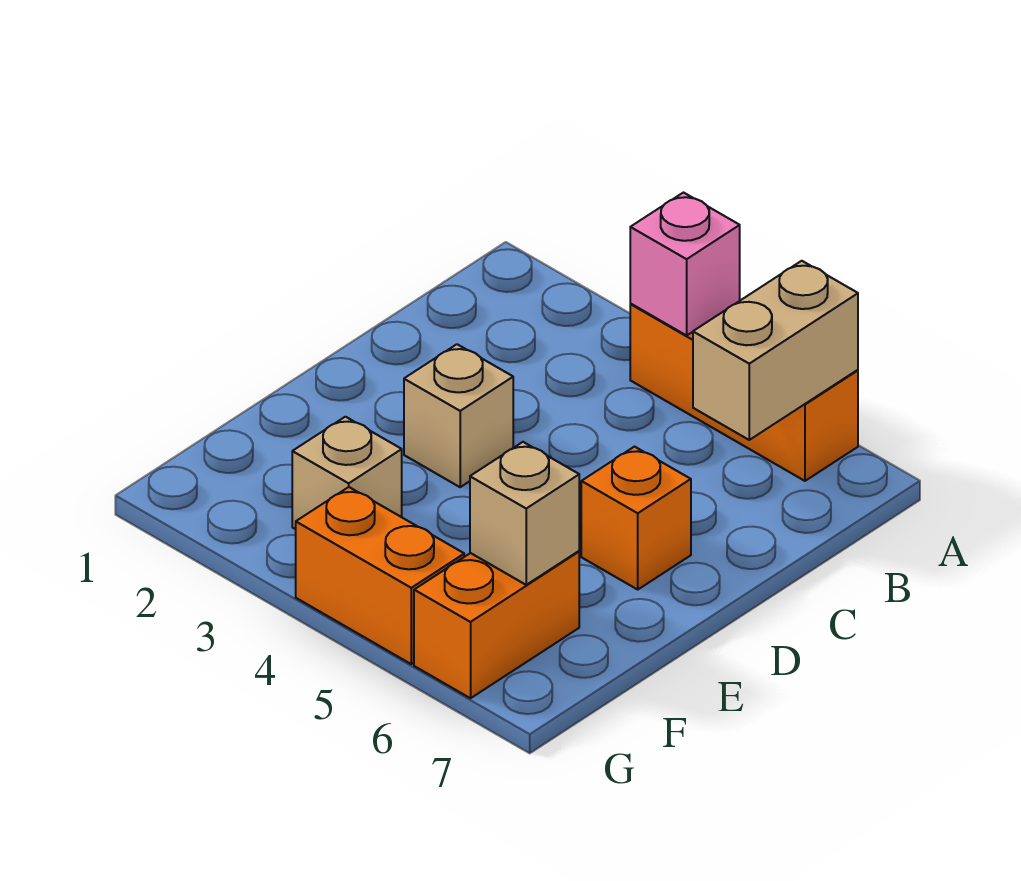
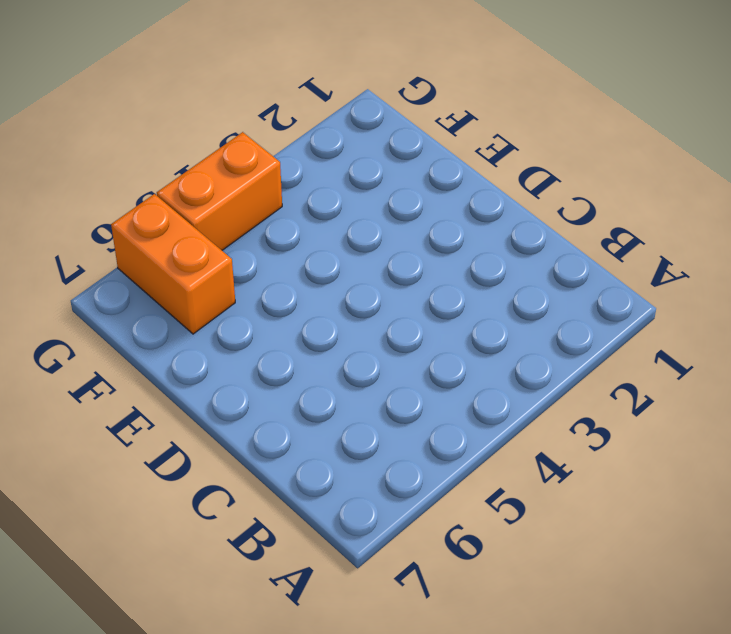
none -> orange brick A4:A6 level 1
none -> tan brick D3 level 1

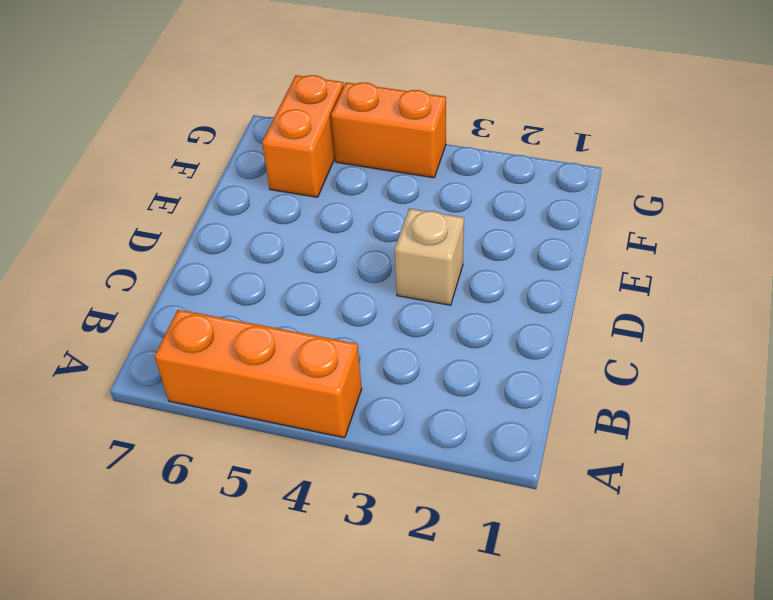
none -> orange brick D6 level 1
none -> tan brick F3 level 1

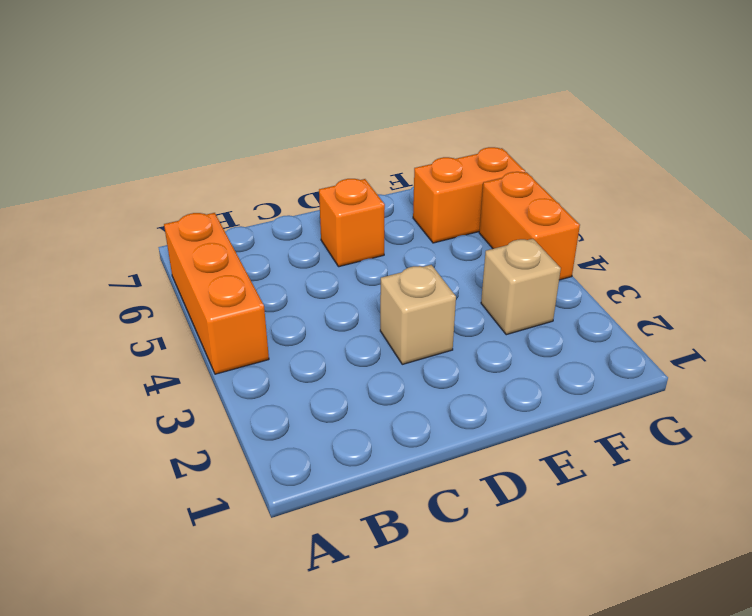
none -> pink brick A4 level 2
none -> tan brick A6:B6 level 2

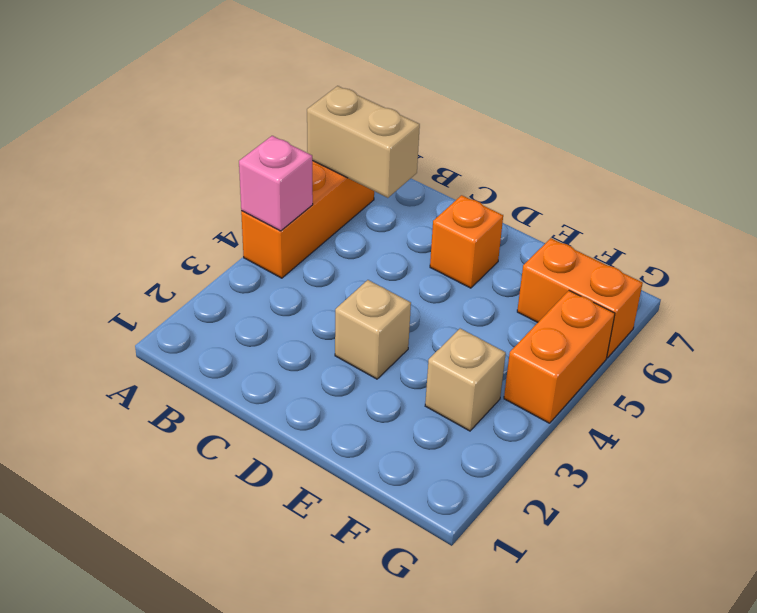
none -> tan brick F6 level 2

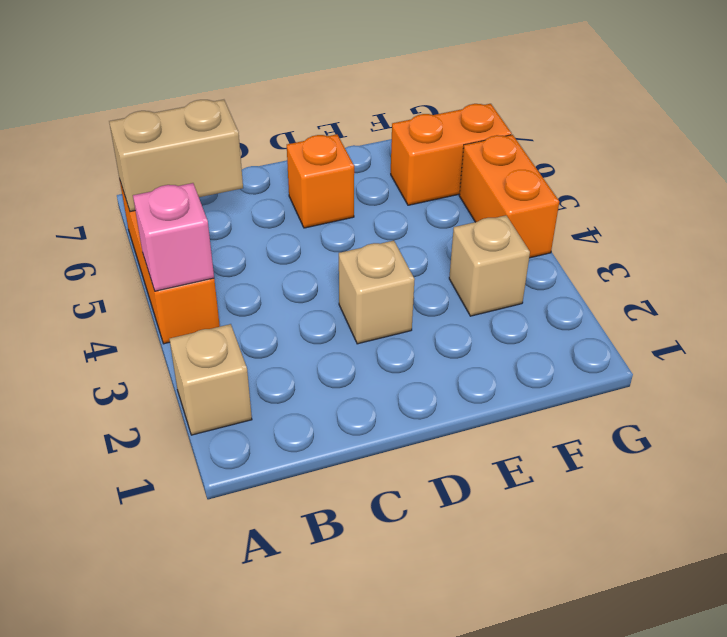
tan brick A2 level 1 -> tan brick F6 level 2

